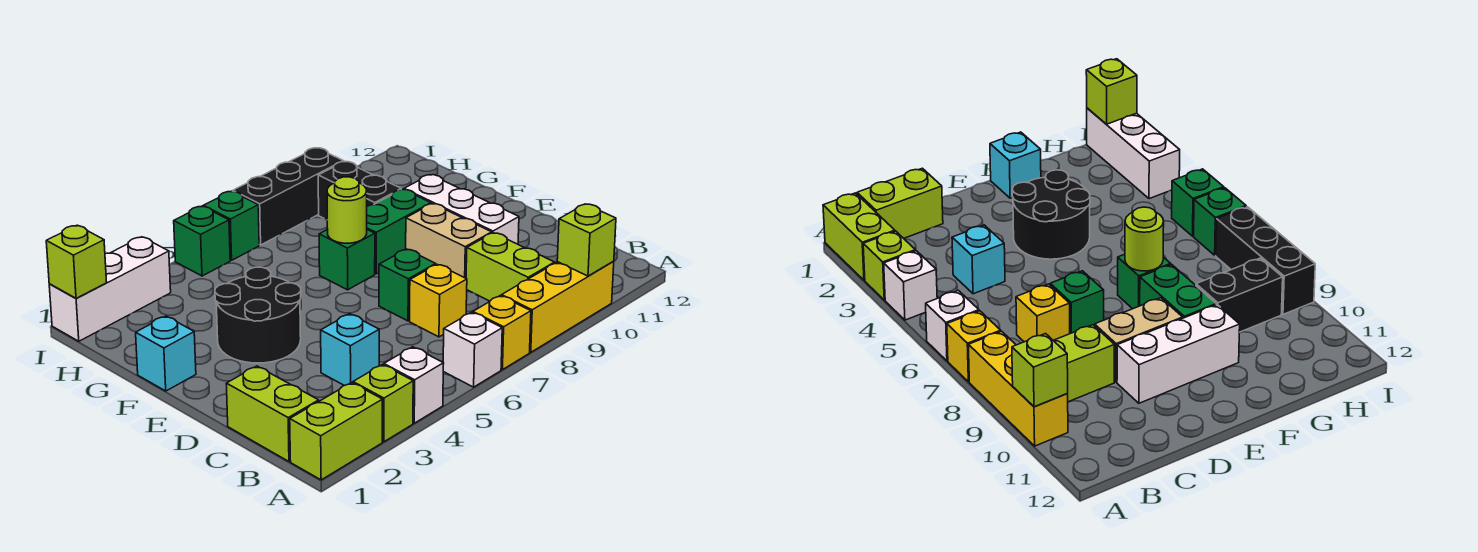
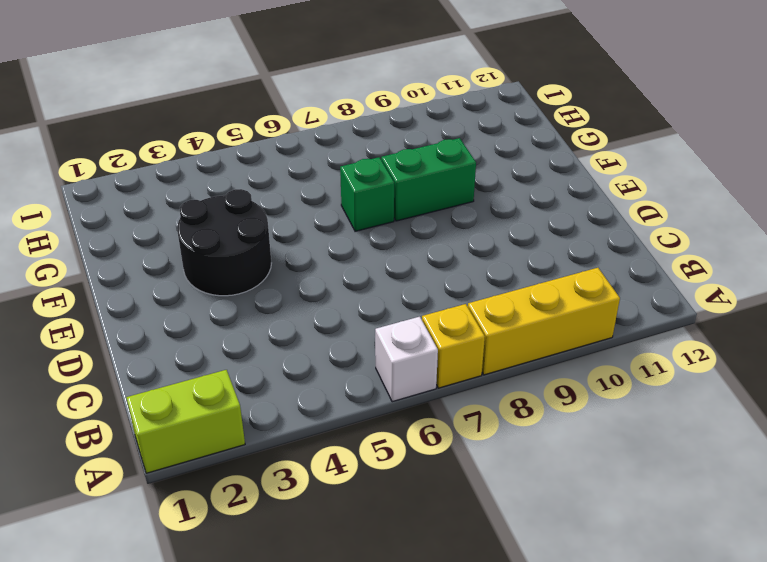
none -> lime brick A3 level 1
none -> white brick A4 level 1
none -> lime brick B1:C1 level 1

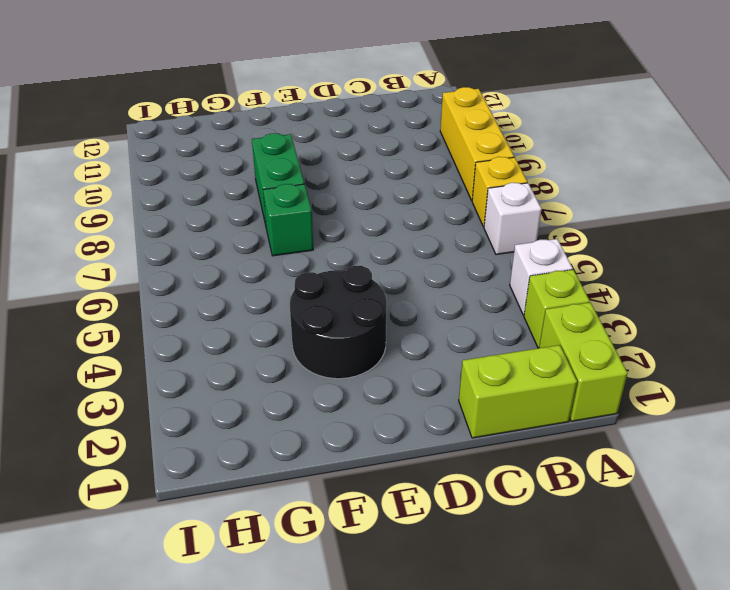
none -> lime brick B9:C9 level 1
none -> cyan brick C4 level 1
none -> yellow brick C7 level 1

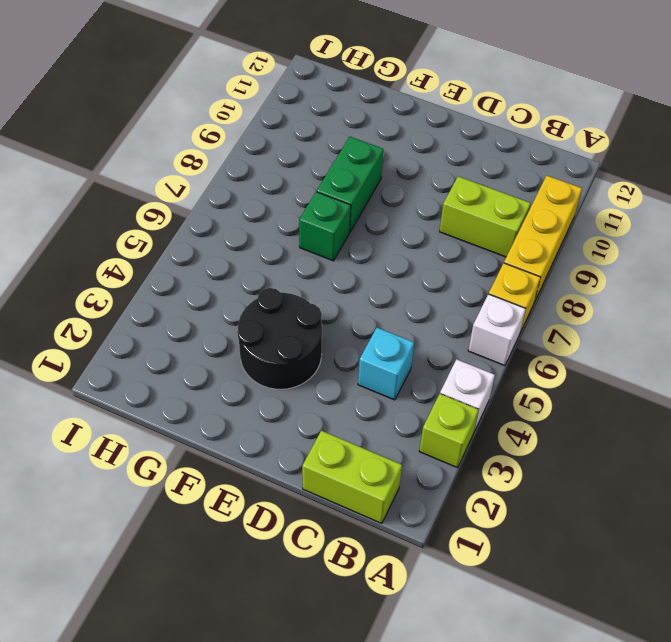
none -> lime brick A1:A2 level 1
none -> yellow brick C7 level 1
none -> green brick D7 level 1

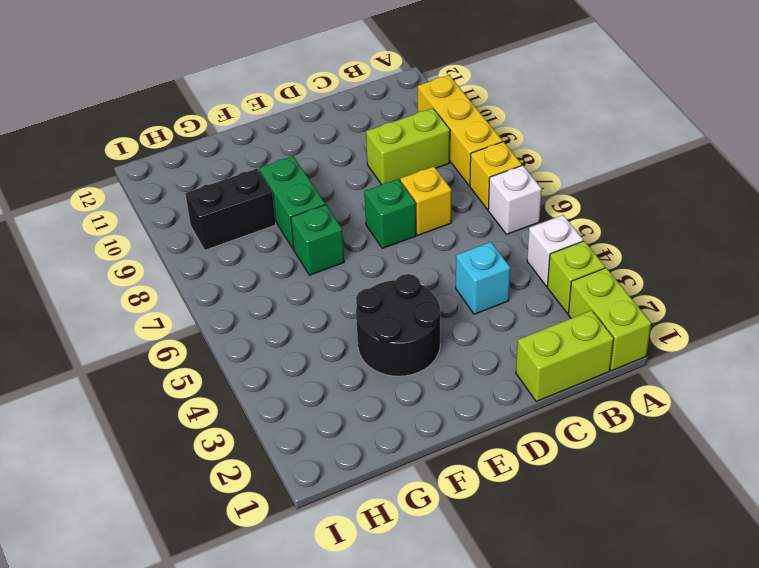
none -> tan brick D9:E9 level 1
none -> white brick D10:F10 level 1
none -> cyan brick F1 level 1

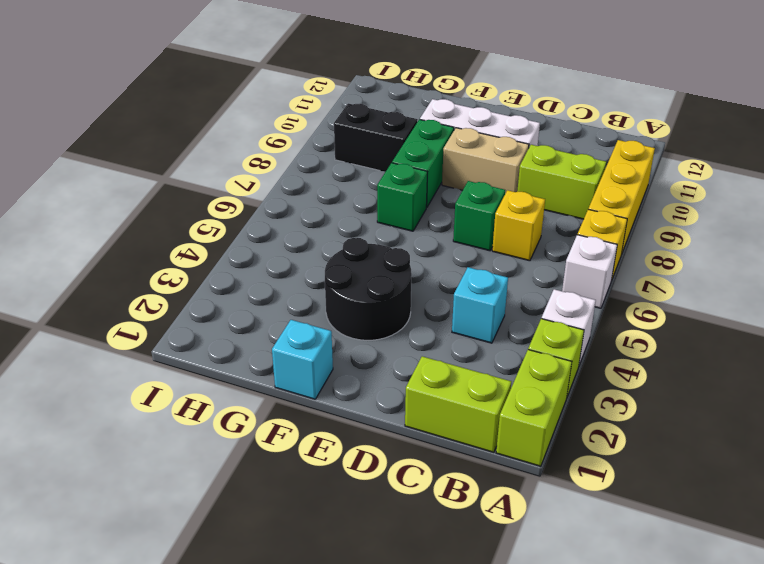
none -> white brick I1:I3 level 1
none -> green brick I5 level 1
none -> green brick I6 level 1

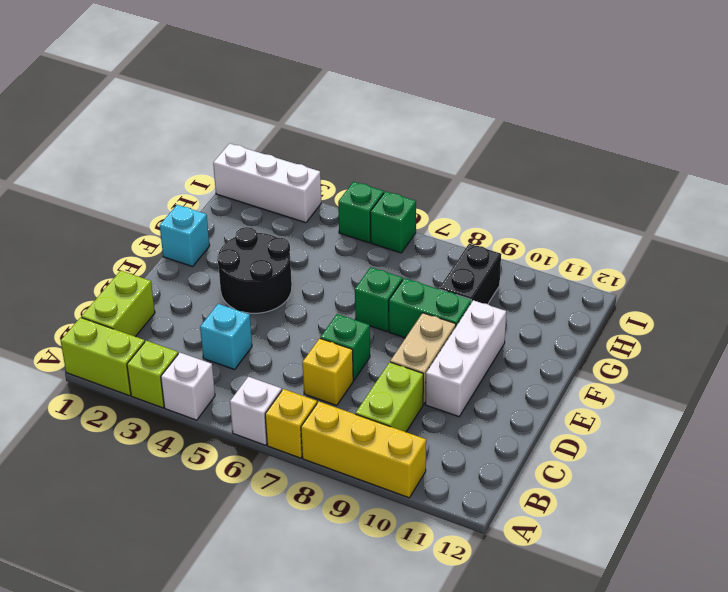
none -> black brick I7:I9 level 1
none -> lime brick A10 level 2
none -> lime round brick F7 level 2

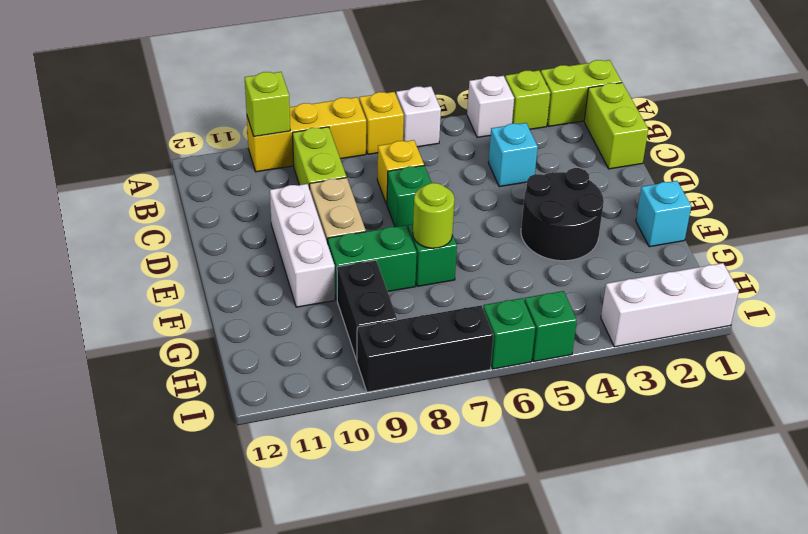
none -> lime brick I1 level 2

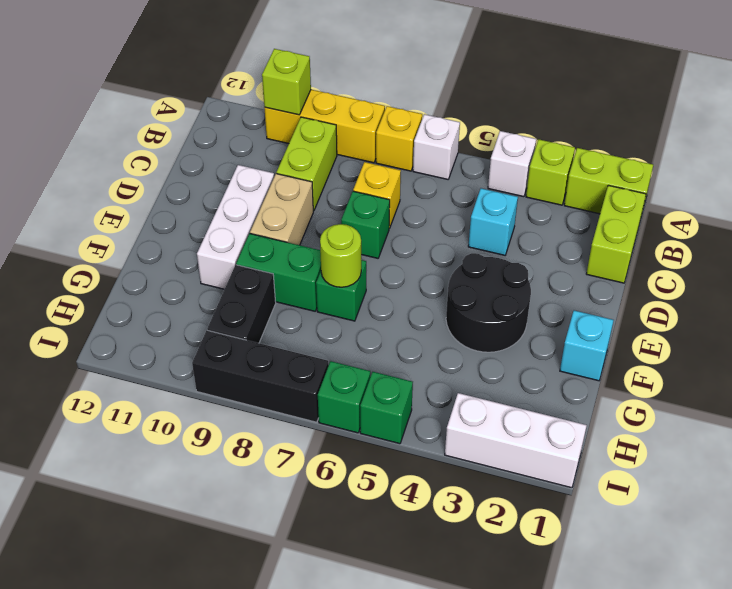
none -> lime brick I1 level 2

